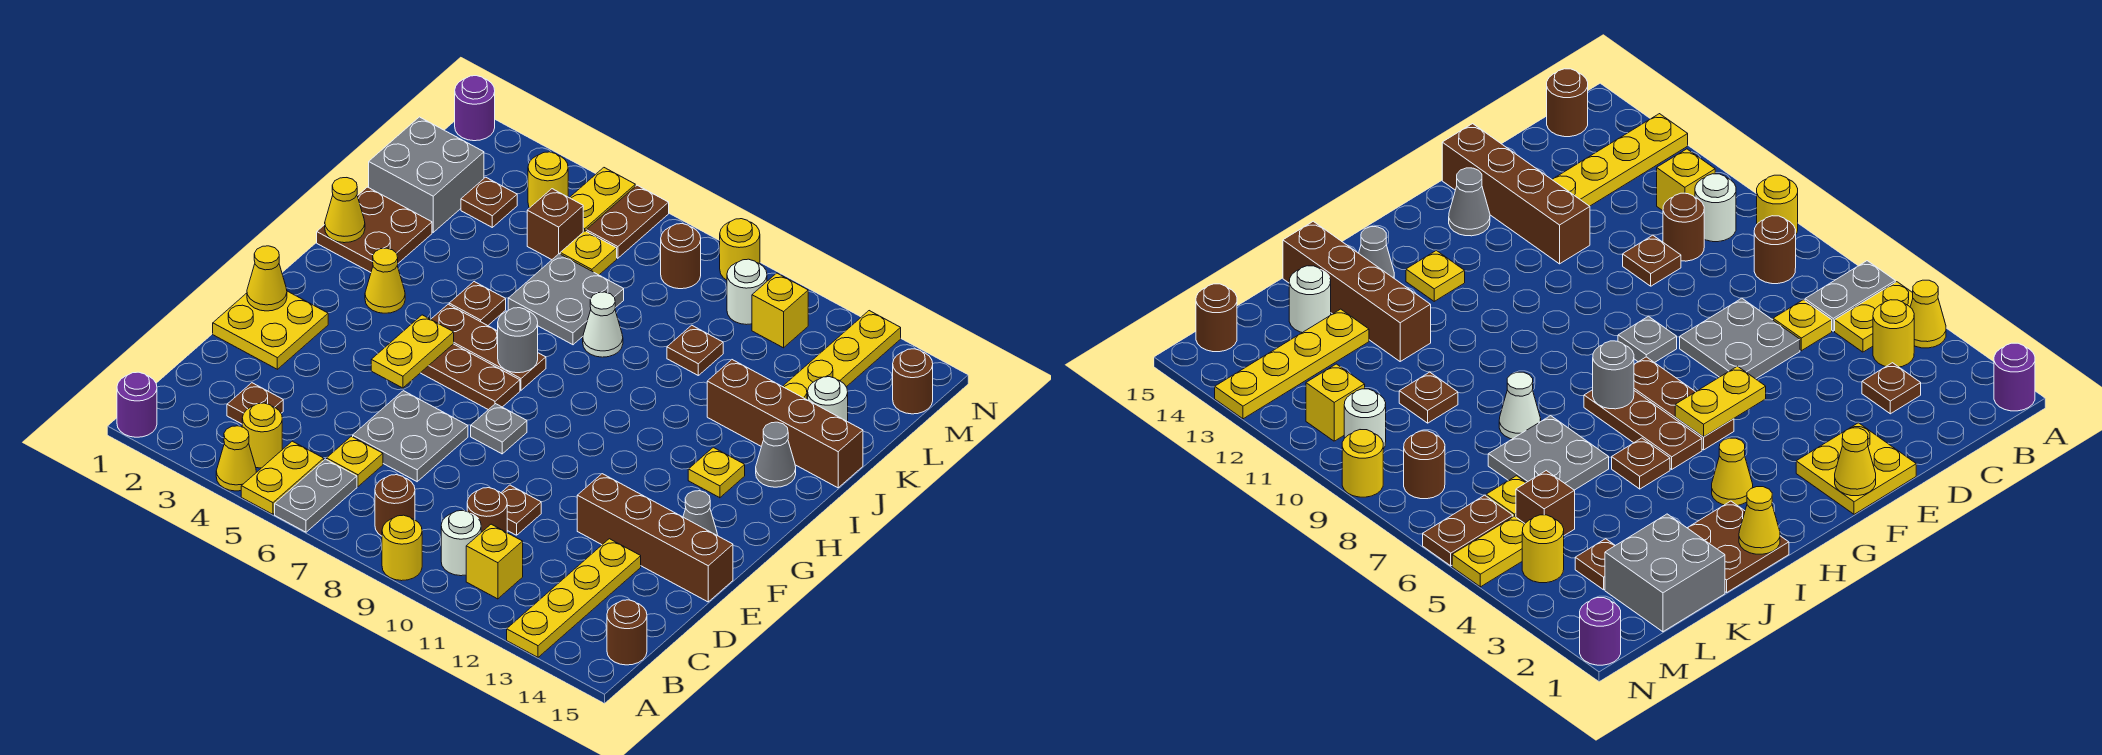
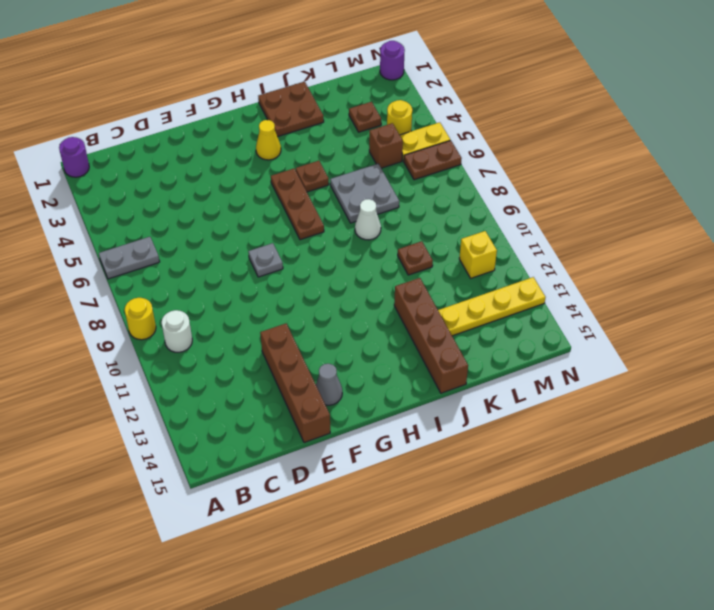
none -> yellow cone A4 level 1
none -> yellow plate A5:B5 level 1
none -> yellow plate A13:D13 level 1
none -> yellow round brick B4 level 1

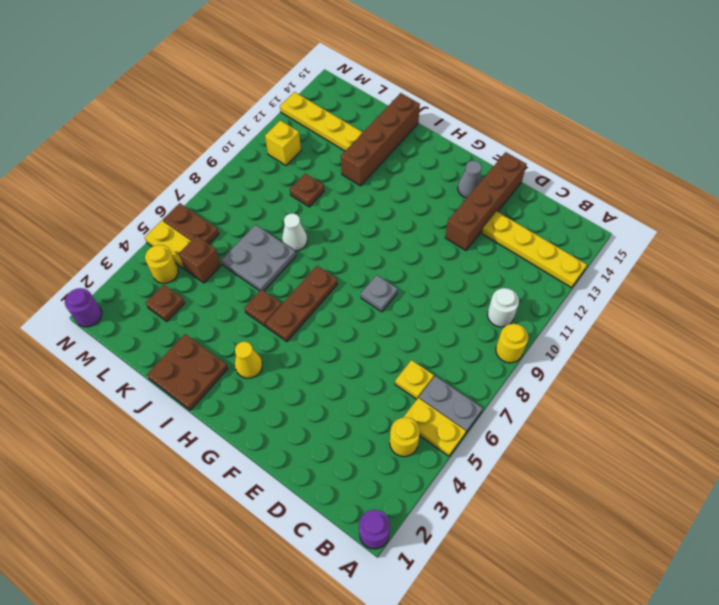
none -> yellow cone A4 level 1
none -> brown round brick B8 level 1
none -> yellow brick B11 level 1
none -> brown round brick B15 level 1

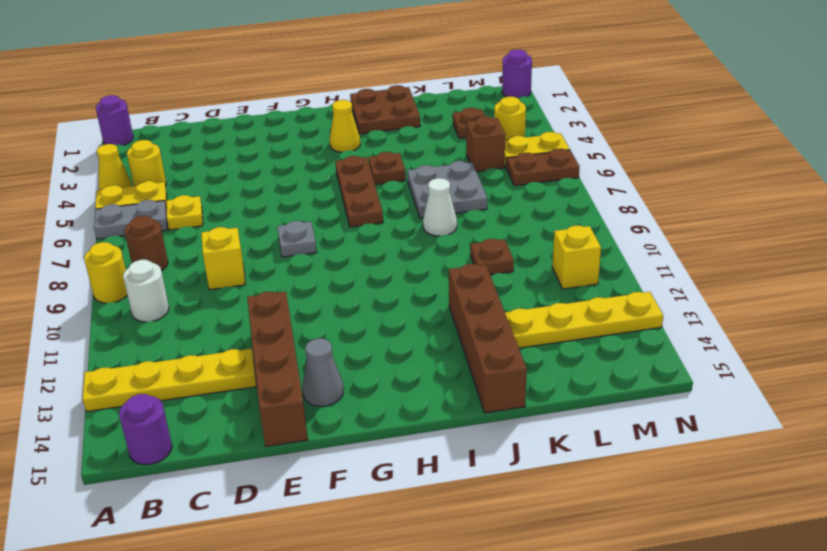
purple round brick B15 level 1 -> brown round brick B15 level 1
yellow brick D9 level 1 -> yellow brick B11 level 1
none -> brown plate C3 level 1
none -> brown round brick C10 level 1
none -> grey plate D6:E7 level 1
none -> brown plate D10 level 1

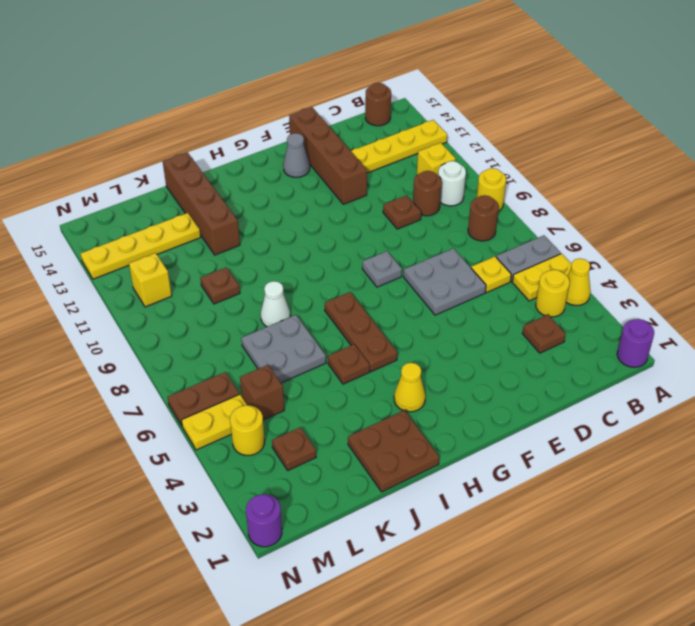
none -> yellow plate E1:F2 level 1
none -> brown plate G5:G7 level 1
none -> yellow plate H13 level 1
none -> grey cone I14 level 1

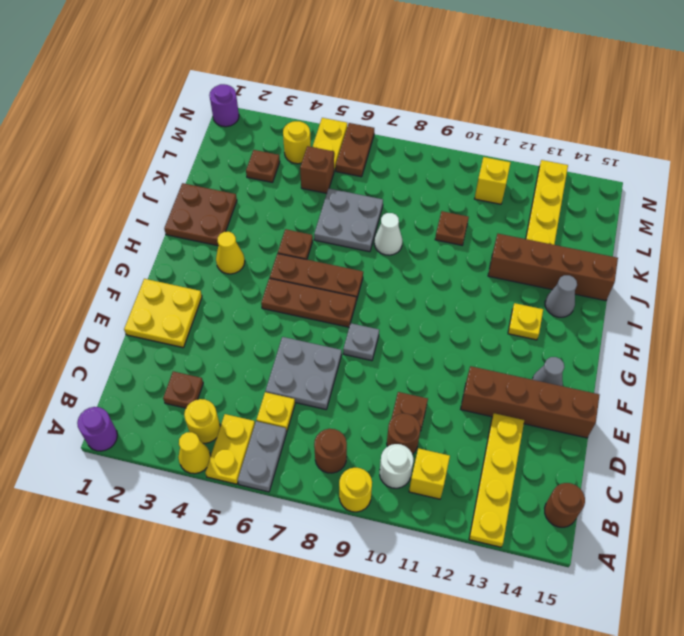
none -> grey brick K1:L2 level 1
none -> white round brick K14 level 1
none -> yellow plate L6 level 1
none -> brown round brick M8 level 1

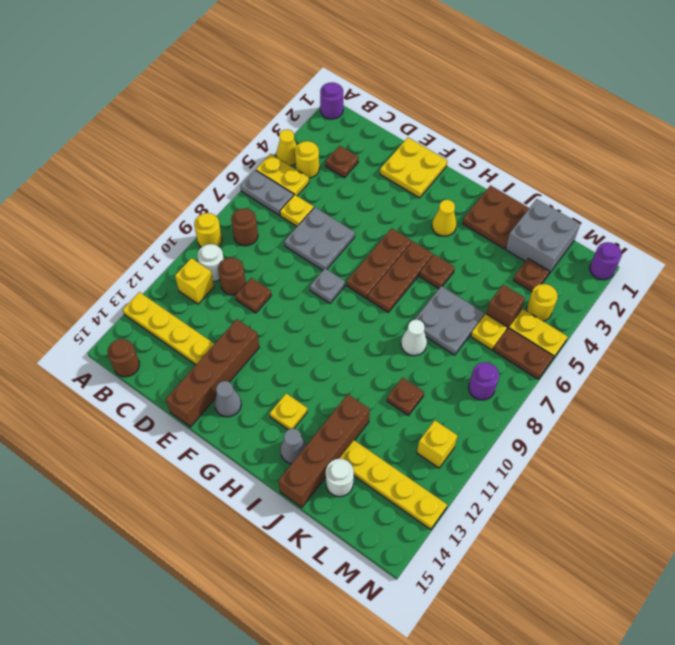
purple round brick M8 level 1 -> brown round brick M8 level 1
none -> white round brick M10 level 1
none -> brown round brick M15 level 1
none -> yellow round brick N9 level 1
none -> yellow cone F1 level 2

